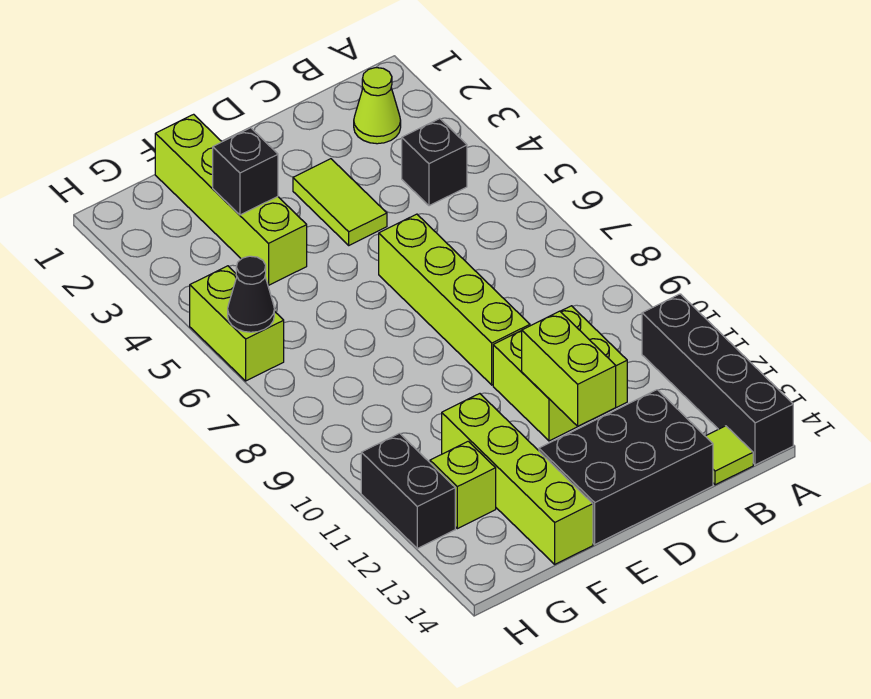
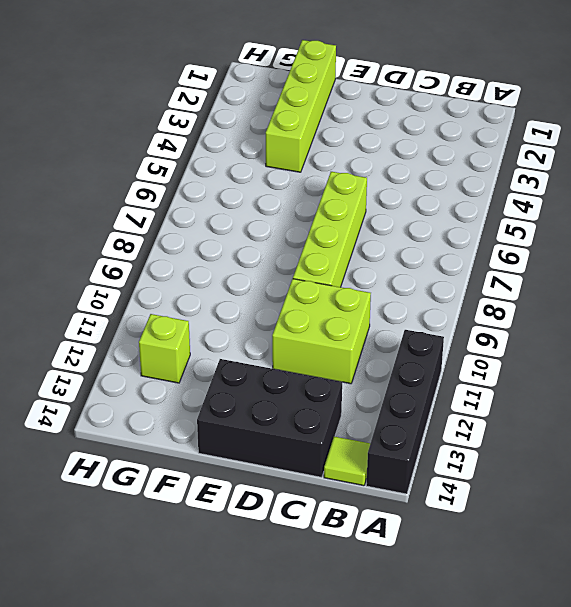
none -> lime cone B2 level 1
none -> black brick B4 level 1
none -> lime tile D3:D4 level 1

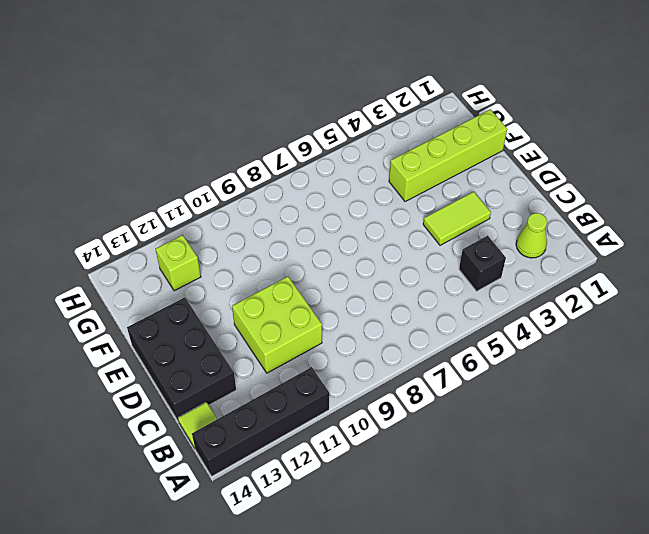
none -> lime brick D6:D9 level 1
none -> lime brick F11:F14 level 1
none -> lime brick H5:H6 level 1

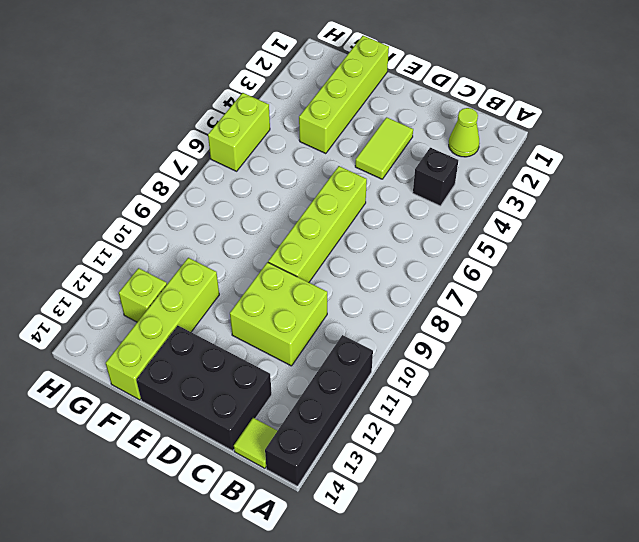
none -> black brick H11:H12 level 1
none -> lime brick D11:D12 level 2
none -> black brick F3 level 2

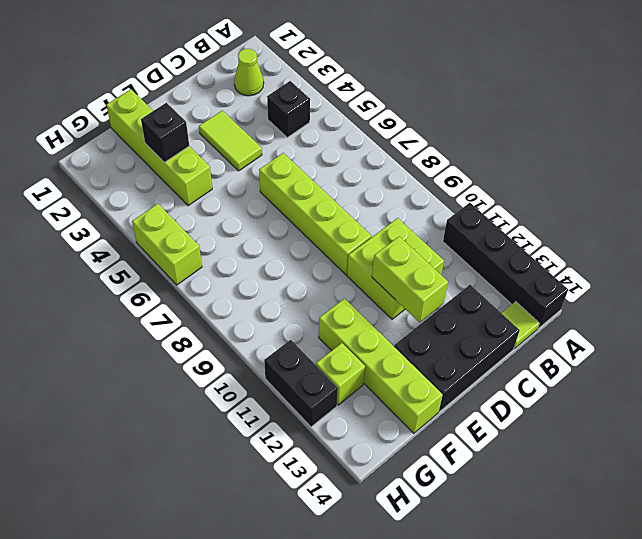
none -> black cone H6 level 2

